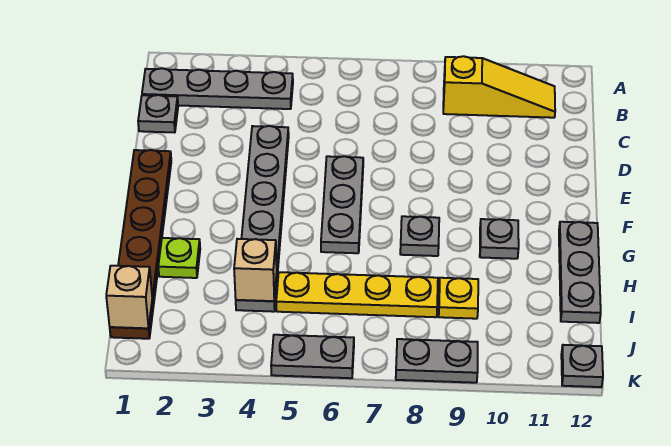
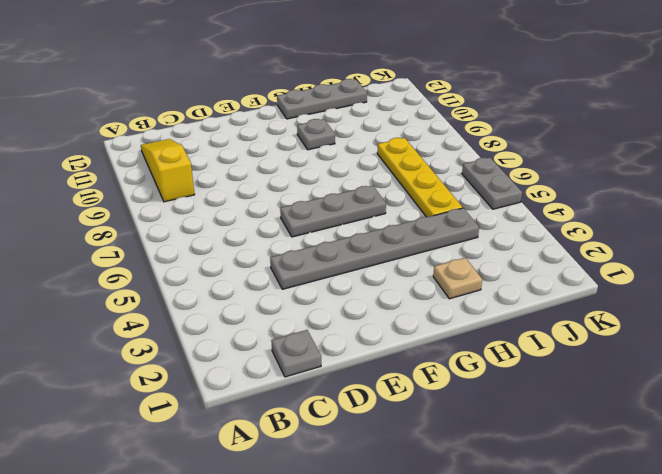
tan plate H2 level 1 -> lime plate H2 level 1
none -> grey plate B1:B4 level 1
none -> brown plate E1:J1 level 1
none -> grey plate G8 level 1

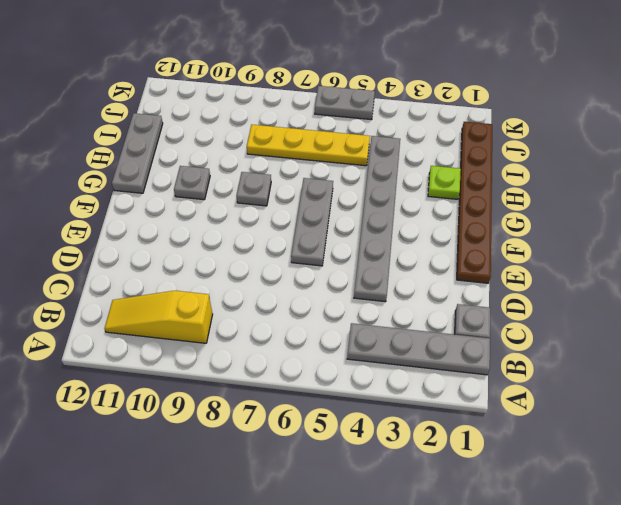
none -> yellow plate I9 level 1
none -> grey plate K8:K9 level 1
none -> grey plate K12 level 1

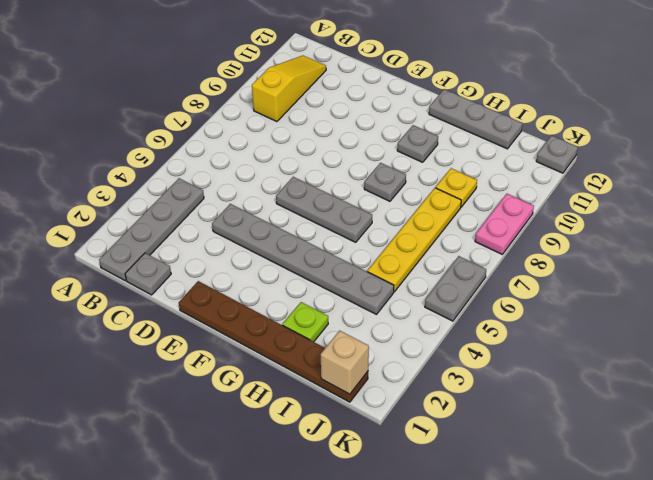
pink plate K8:K9 level 1 -> grey plate K8:K9 level 1
none -> tan brick I4 level 2

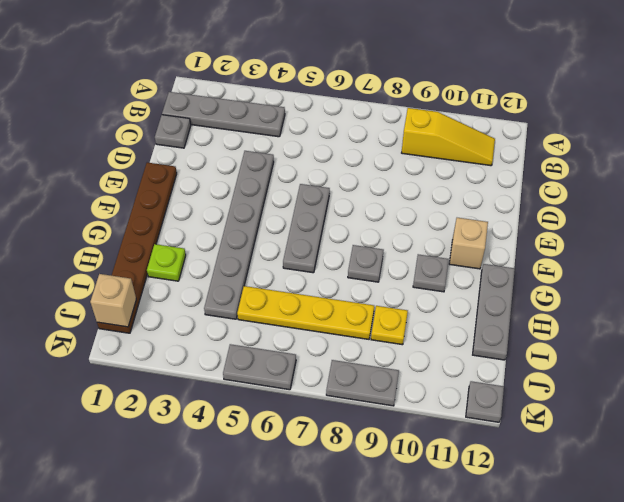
tan brick F11 level 1 -> tan brick I4 level 2

